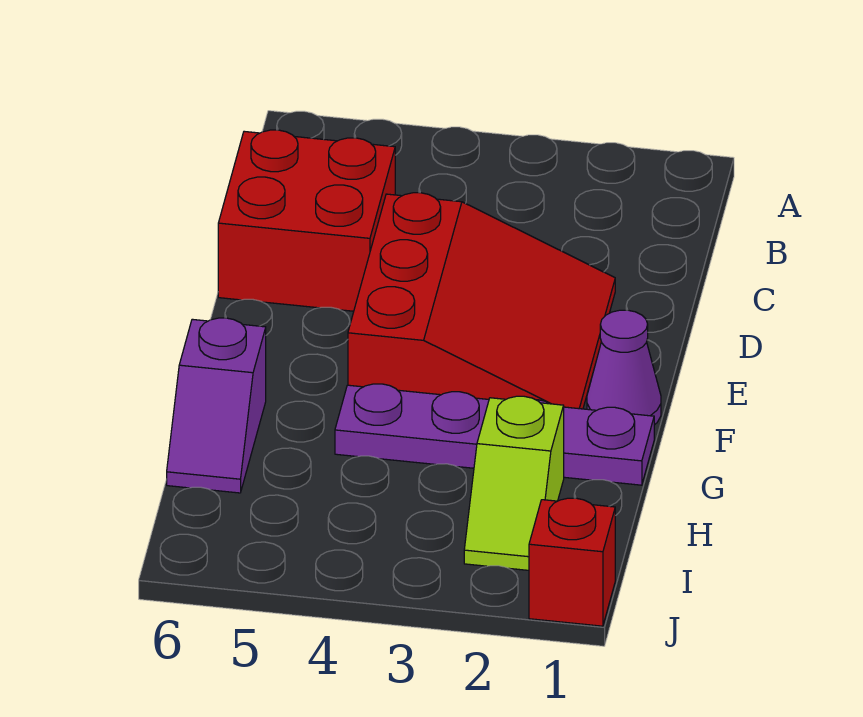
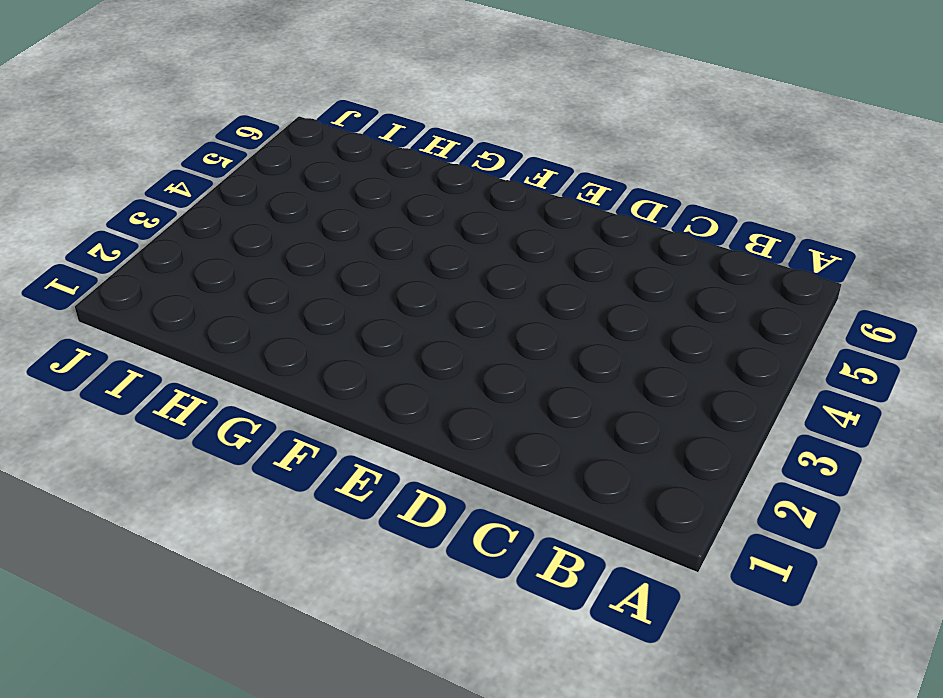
none -> red brick C5:D6 level 1
none -> red slope D2:F4 level 1 top 4

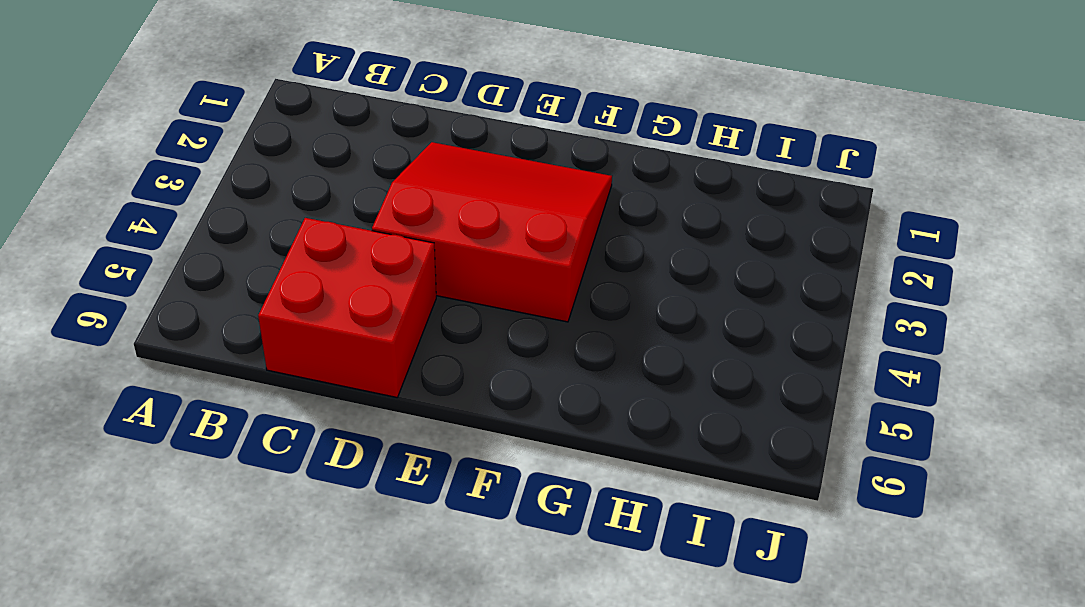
none -> purple cone F1 level 1
none -> purple plate G1:G4 level 1

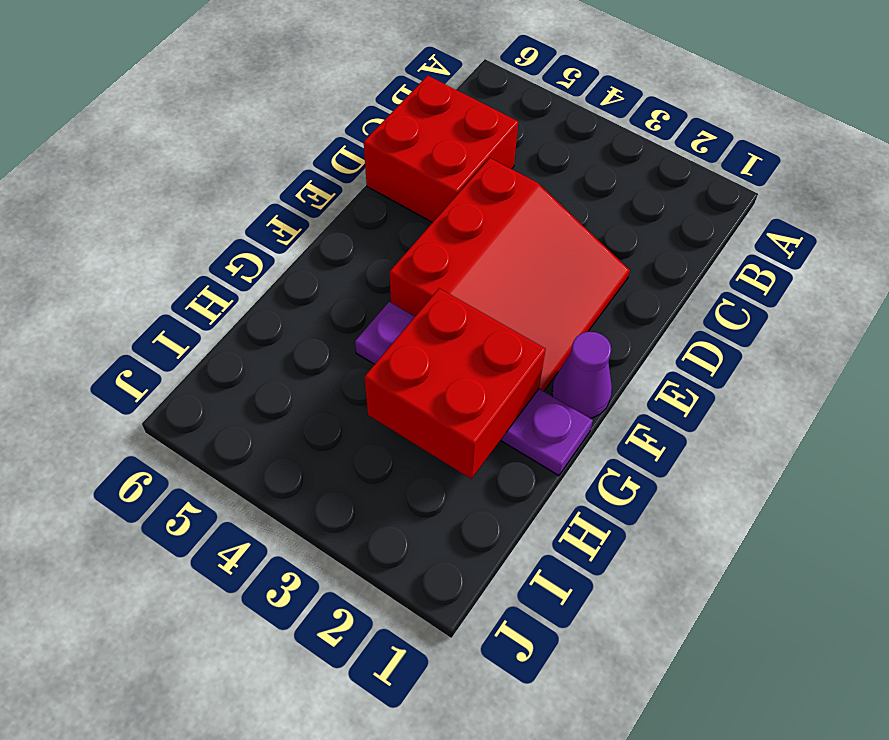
red brick G2:H3 level 2 -> none
none -> purple slope G6:H6 level 1 top G
none -> lime slope H2:I2 level 1 top H

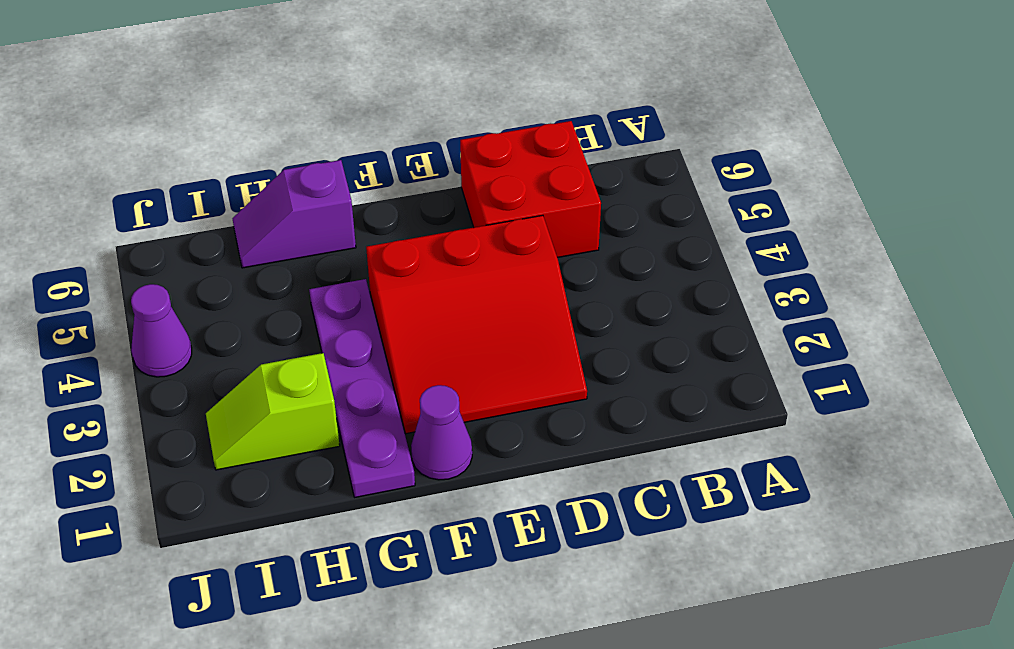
purple cone J4 level 1 -> none
none -> red brick J1 level 1

